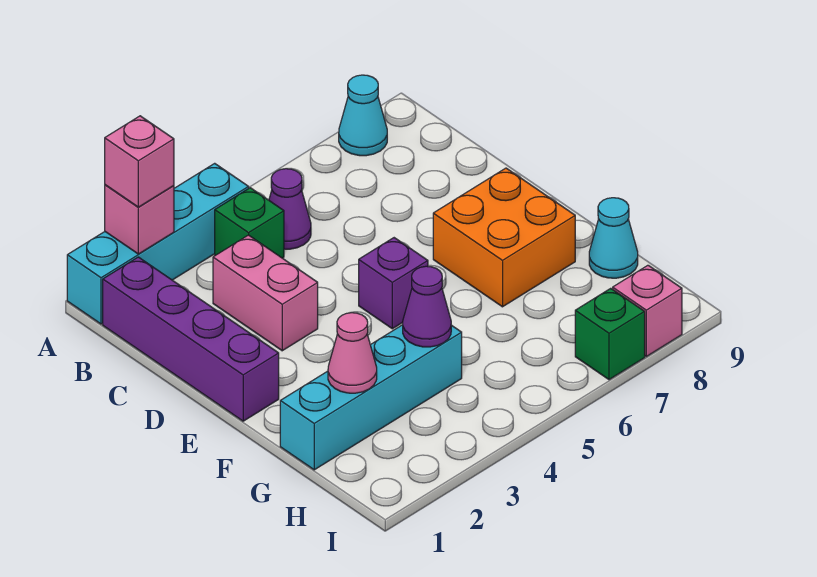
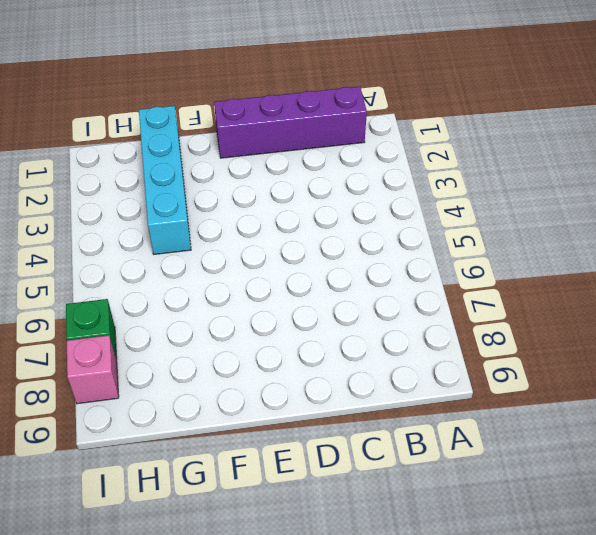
none -> cyan brick A1:A4 level 1
none -> cyan cone A8 level 1
none -> green brick B4 level 1

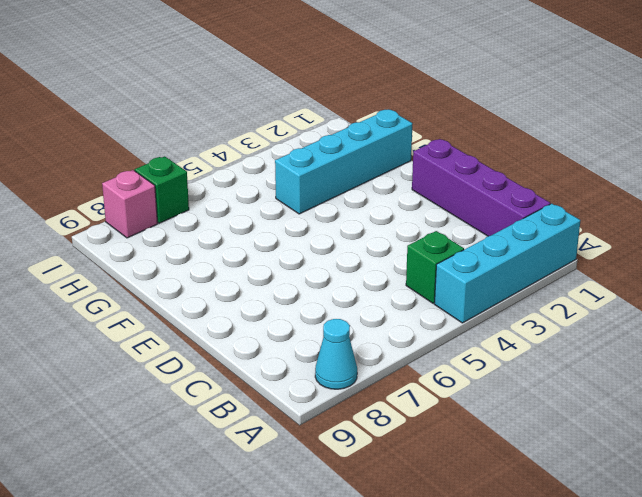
none -> purple cone B5 level 1
none -> pink brick C3:D3 level 1
none -> purple brick E5 level 1

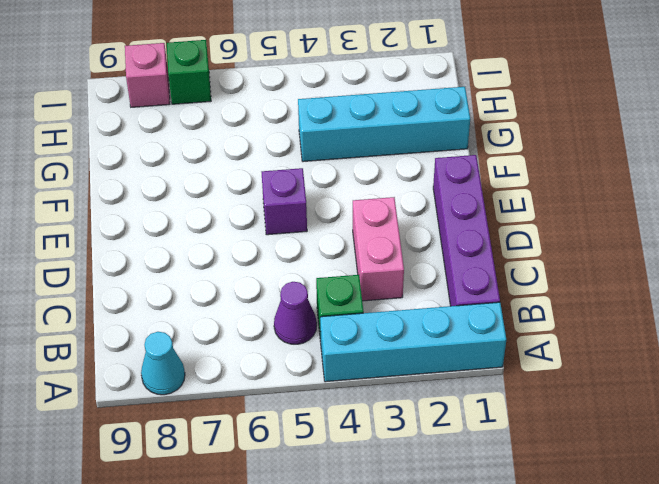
none -> orange brick E7:F8 level 1
none -> cyan cone G9 level 1
none -> pink brick A2 level 2

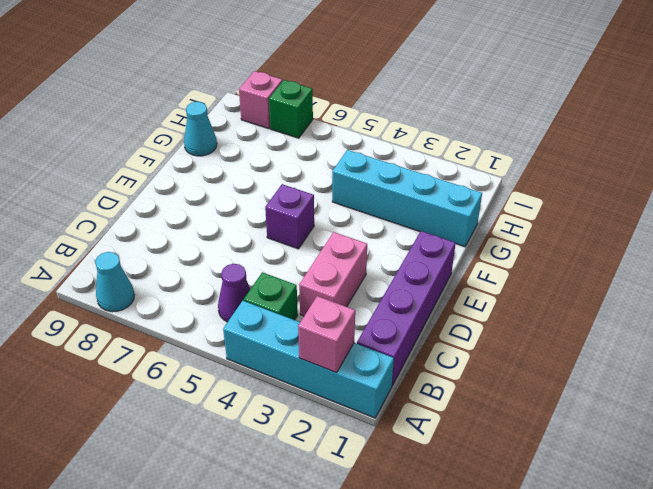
none -> orange brick E7:F8 level 1
none -> pink cone G2 level 2
none -> purple cone G4 level 2

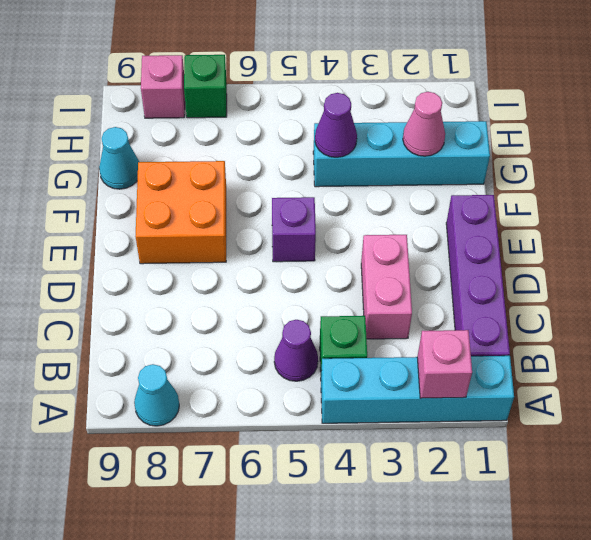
none -> pink brick A2 level 3

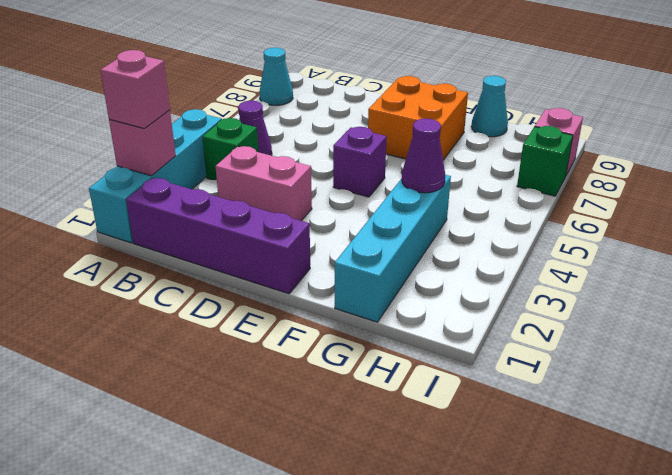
none -> pink cone G2 level 2

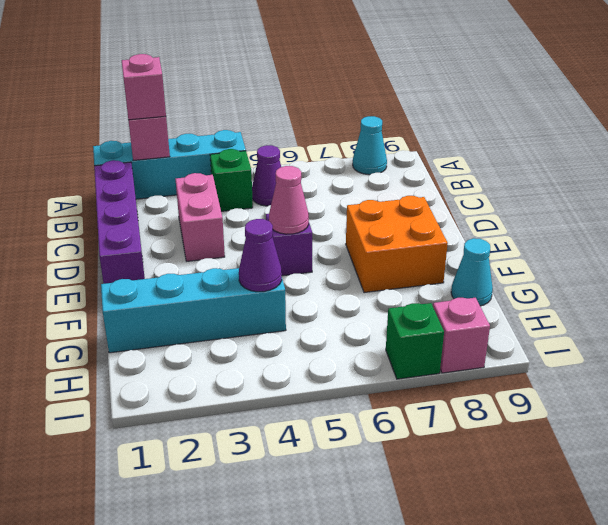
pink cone E5 level 2 -> pink cone G2 level 2

